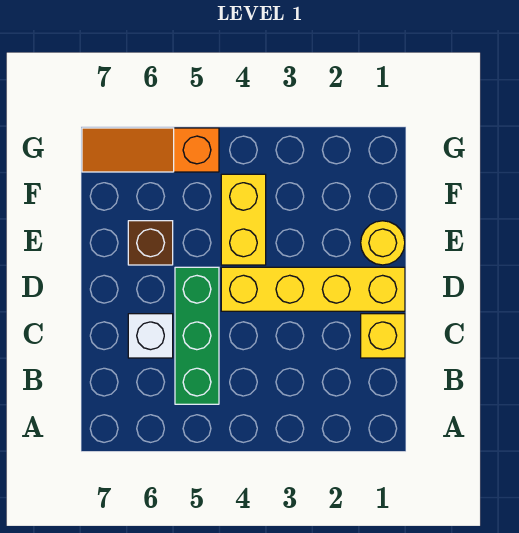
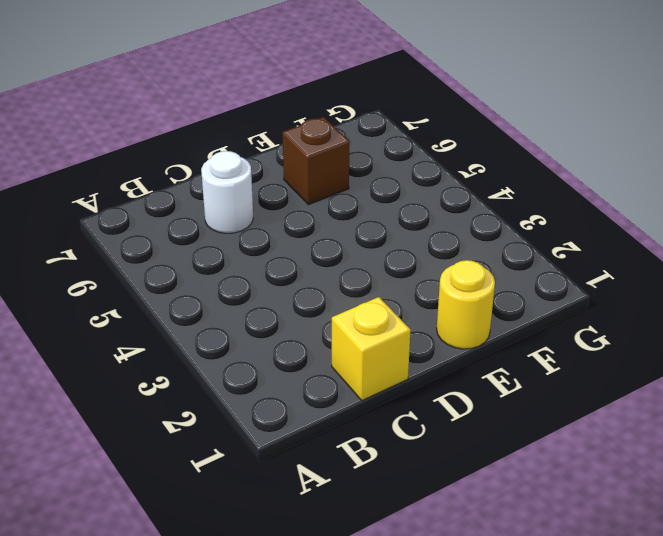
white round brick C6 level 1 -> white brick C6 level 1
none -> green brick B5:D5 level 1
none -> yellow brick D1:D4 level 1

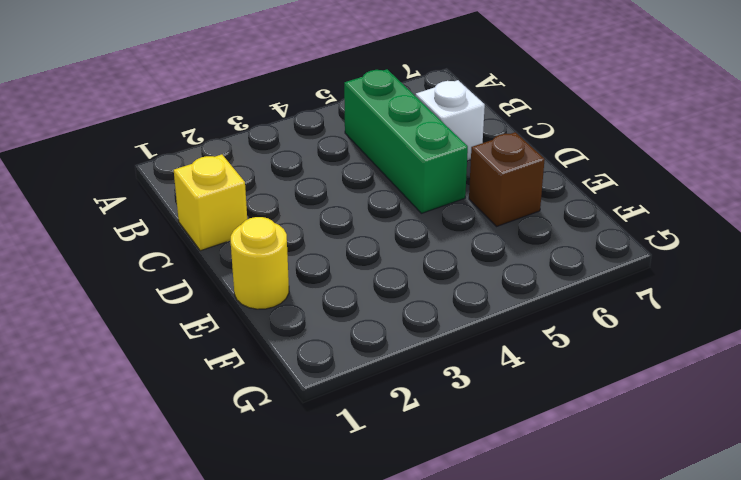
none -> yellow brick D1:D4 level 1
none -> yellow brick E4:F4 level 1

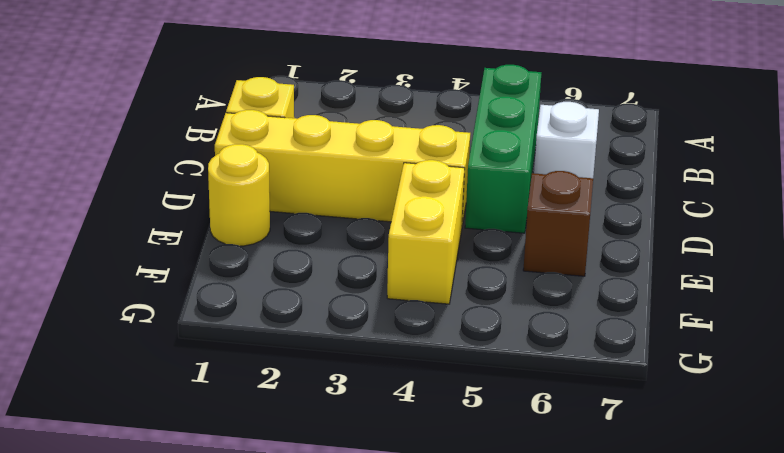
none -> orange slope G5:G7 level 1 top 5

